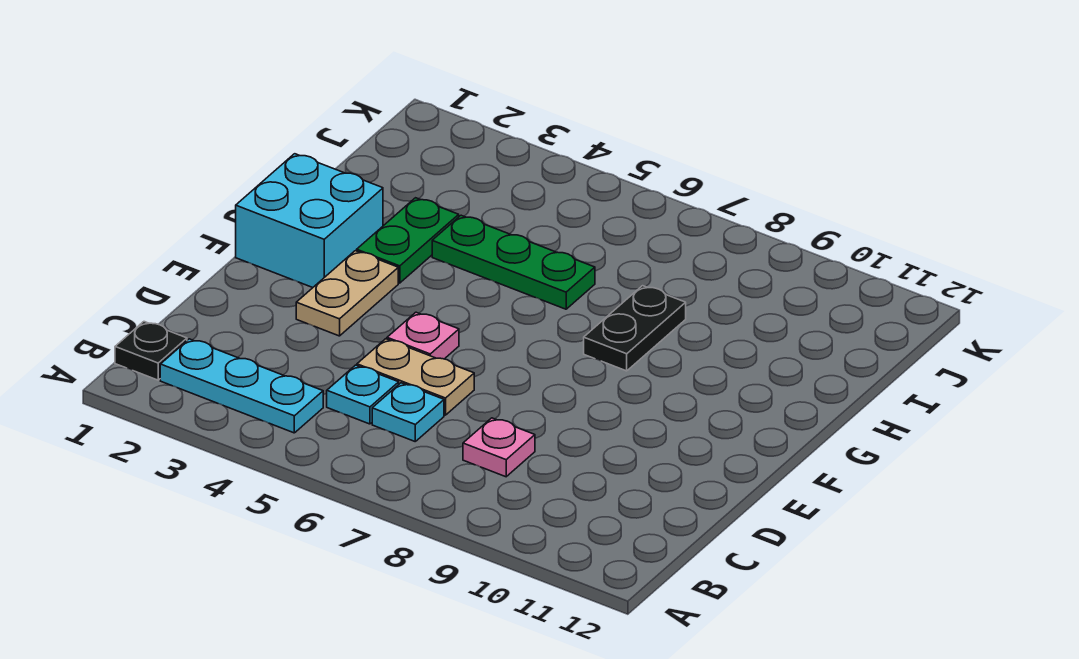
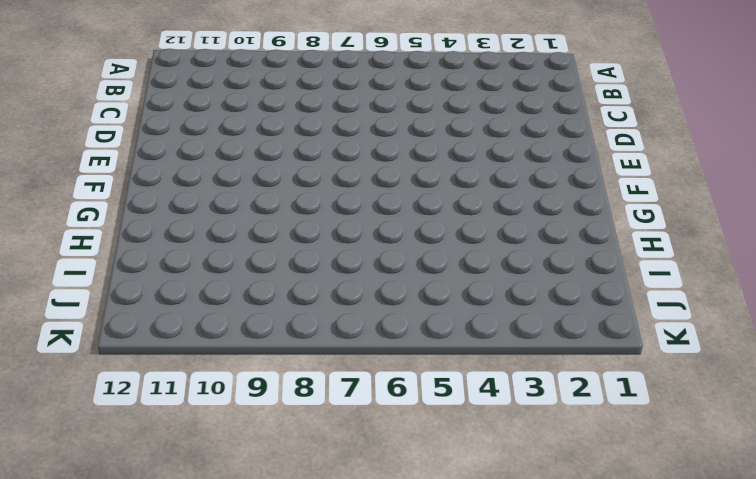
none -> black plate B1 level 1
none -> cyan plate B2:B4 level 1
none -> cyan plate C5 level 1

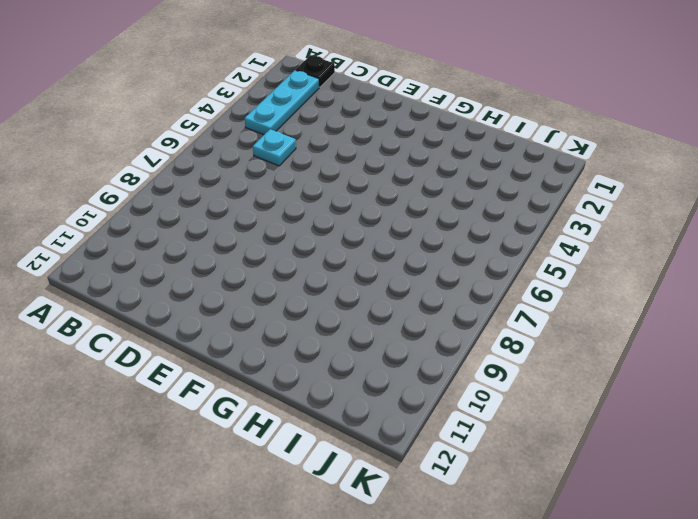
none -> cyan plate C6 level 1
none -> pink plate C8 level 1
none -> tan plate D5:D6 level 1

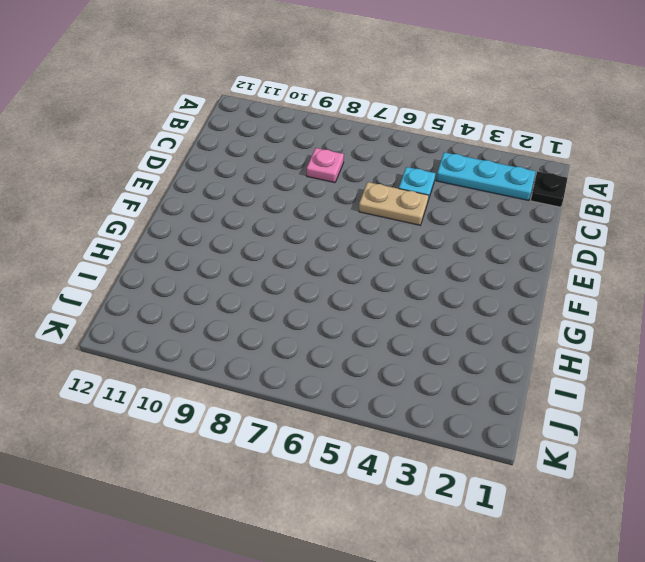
none -> cyan plate C6 level 1
none -> tan plate E3:F3 level 1
none -> pink plate E5 level 1

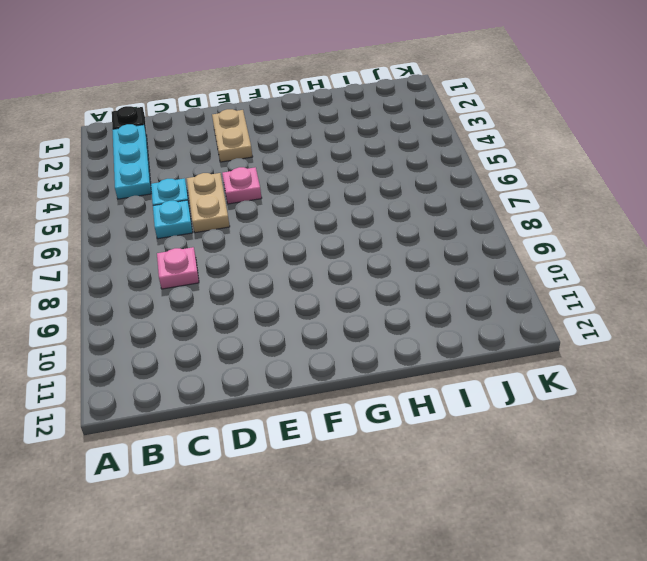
tan plate E2:E3 level 1 -> tan plate E3:F3 level 1
none -> cyan brick F1:G2 level 1
none -> green plate G3:H3 level 1
none -> black plate G8:H8 level 1

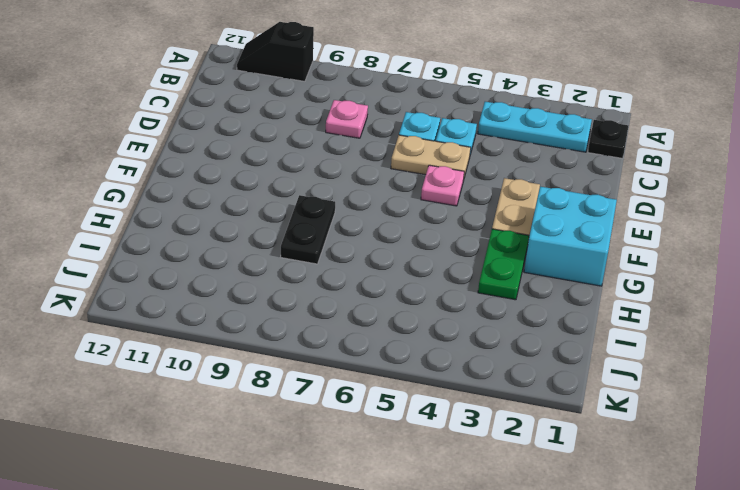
black slope A10:A11 level 1 top 10 -> none
none -> green plate H4:H6 level 1

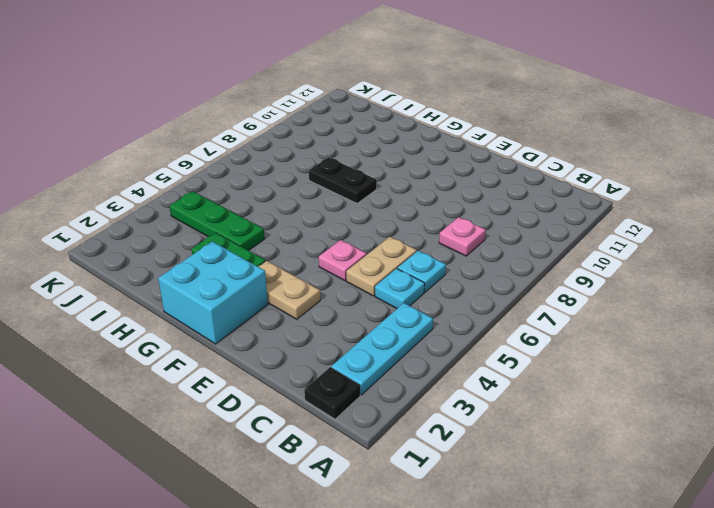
green plate H4:J4 level 1 -> green plate H4:H6 level 1

